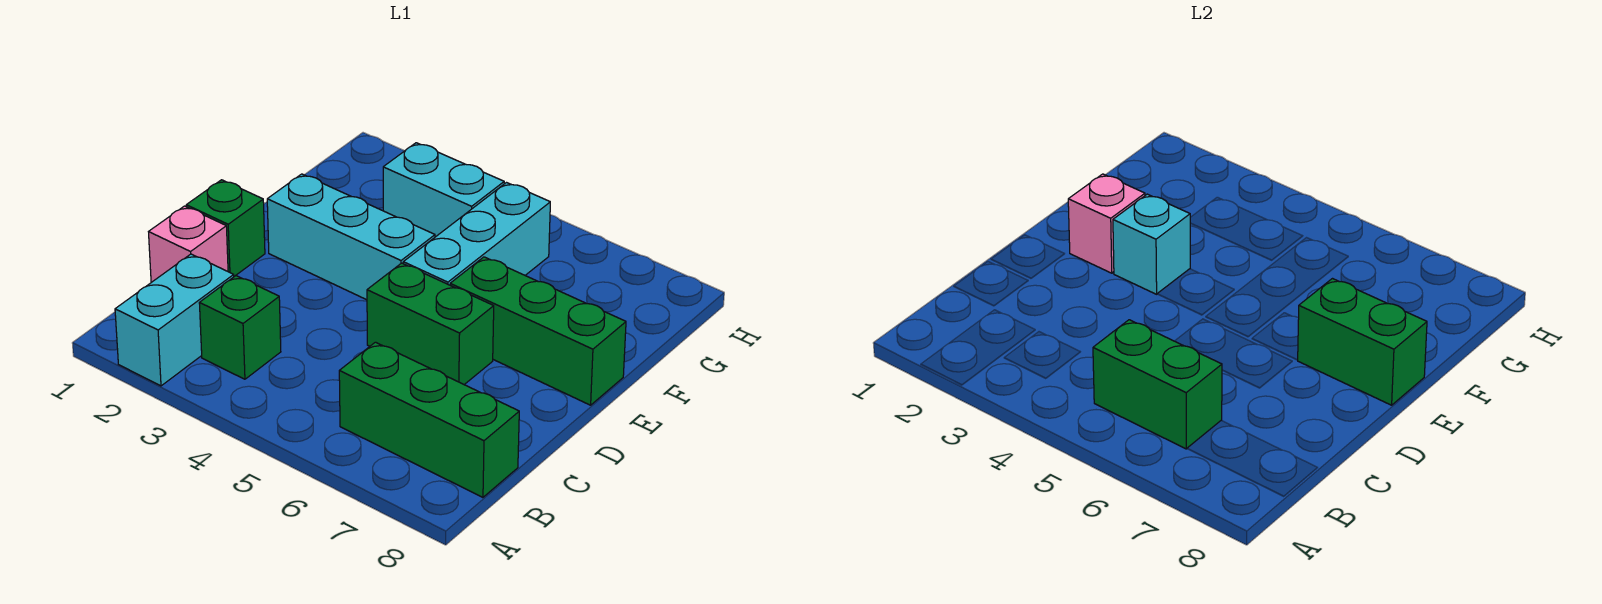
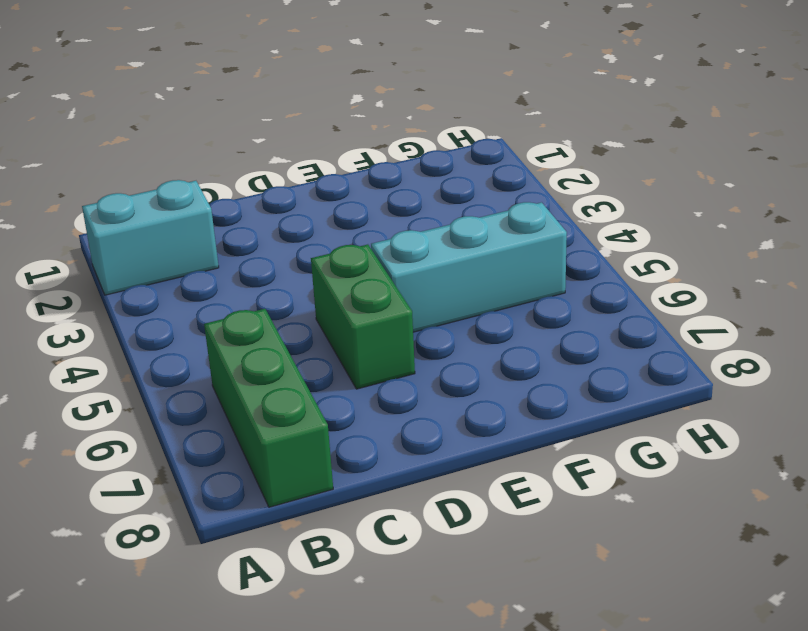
none -> green brick B3 level 1
none -> pink brick C1 level 1
none -> green brick D1 level 1

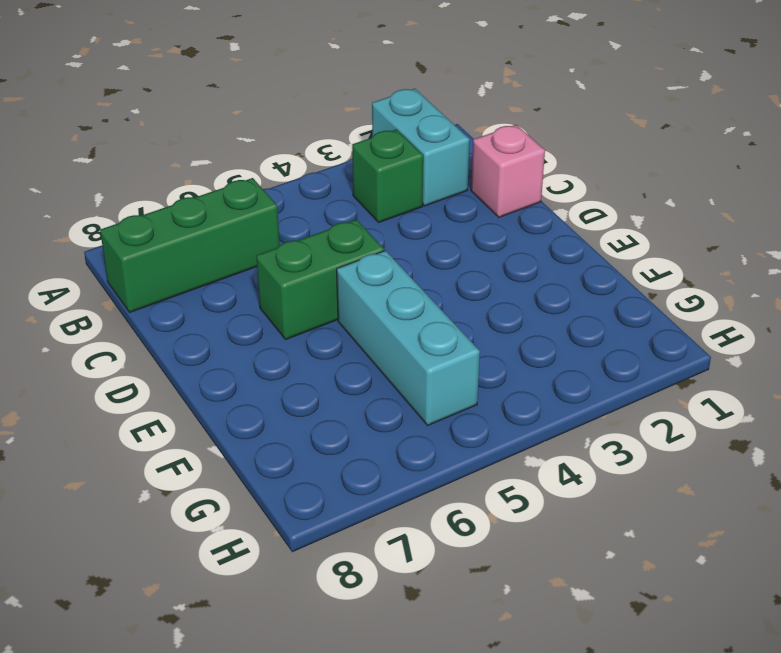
none -> green brick D1 level 1
none -> cyan brick E2:E4 level 1
none -> green brick E6:E8 level 1

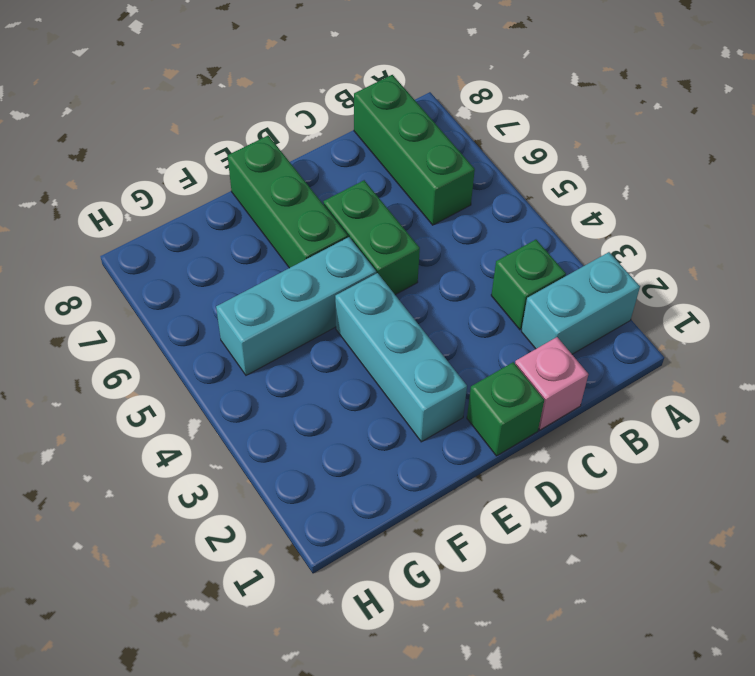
none -> cyan brick G3:G4 level 1
none -> green brick B5:B6 level 2
none -> pink brick E2 level 2

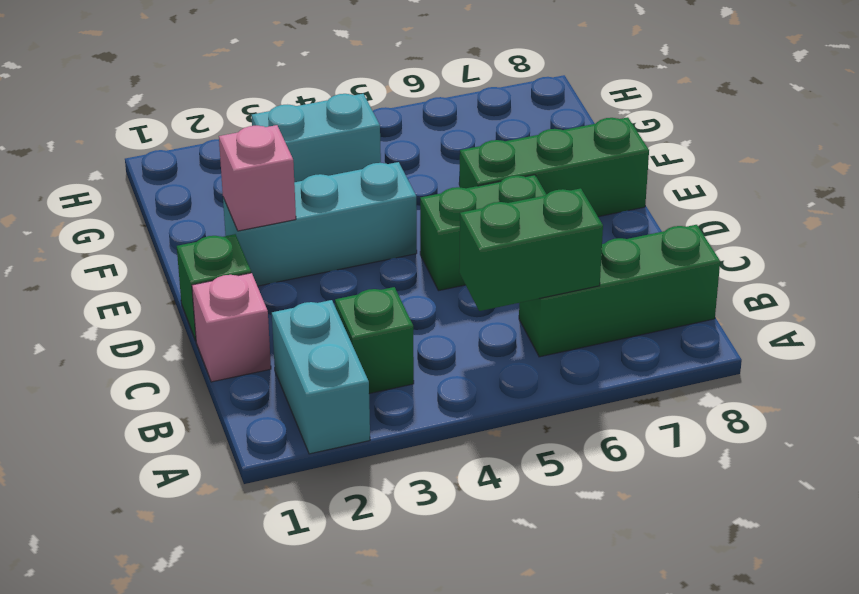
none -> cyan brick E5:G5 level 1
none -> cyan brick E3 level 2
none -> green brick E7:E8 level 2

